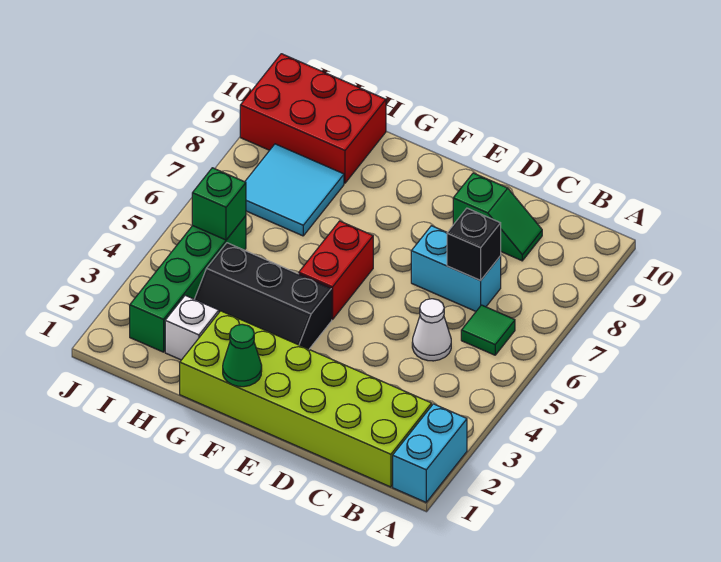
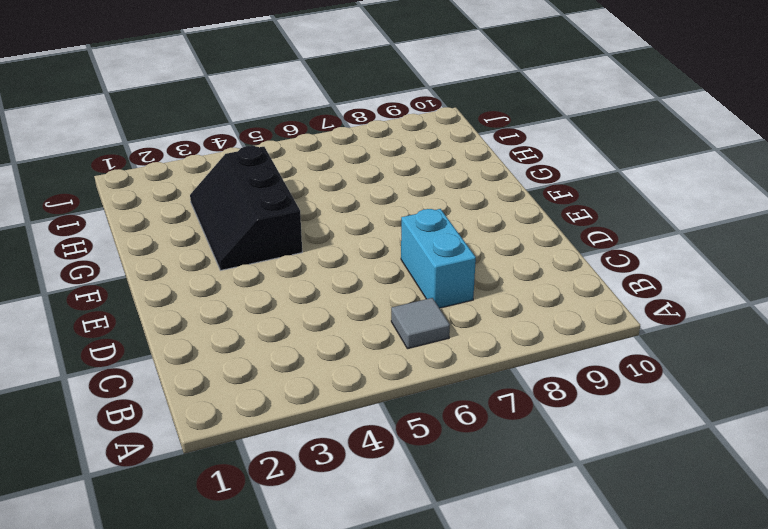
grey tile B6 level 1 -> green tile B6 level 1
none -> cyan brick A1:A2 level 1
none -> lime brick B1:G2 level 1
none -> white cone C5 level 1

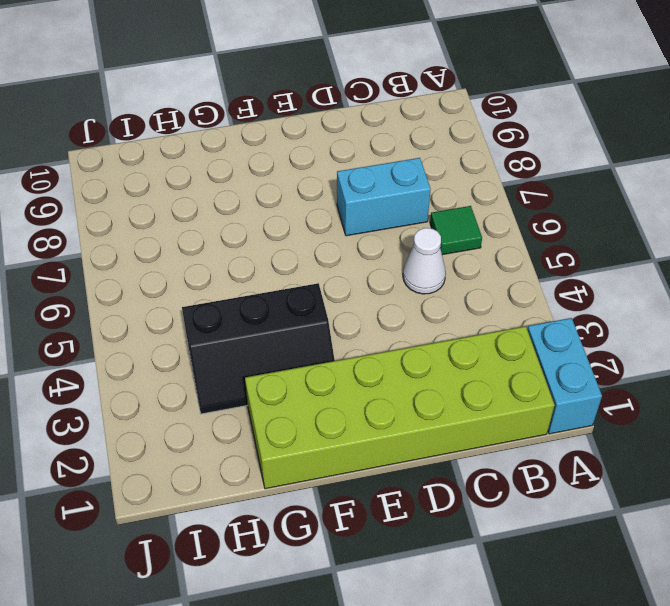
none -> green slope C9:D9 level 1 top D
none -> red brick F5:F6 level 1
none -> white brick H2 level 1

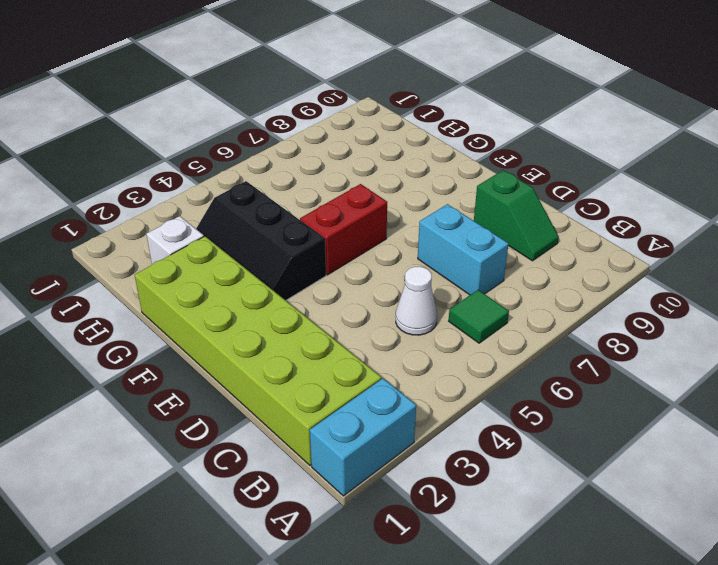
none -> cyan tile H7:I8 level 1
none -> red brick H9:J10 level 1
none -> green brick I2:I5 level 1

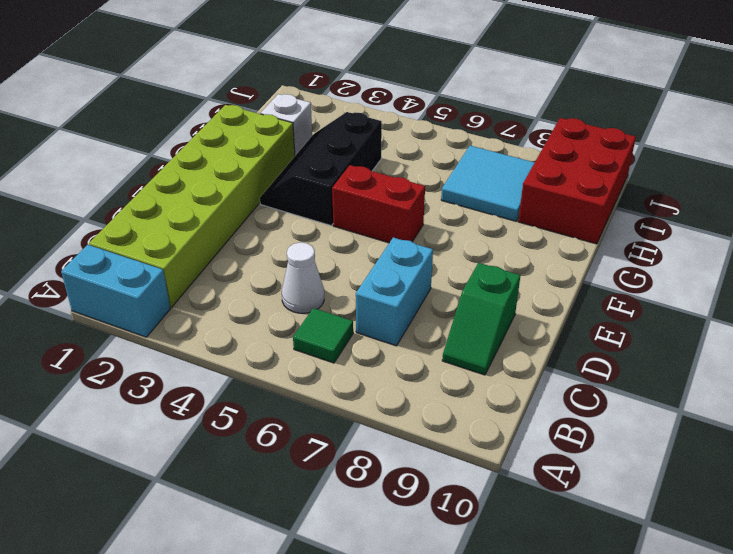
none -> green brick I2:I5 level 1
none -> black brick C7 level 2
none -> green cone F1 level 2

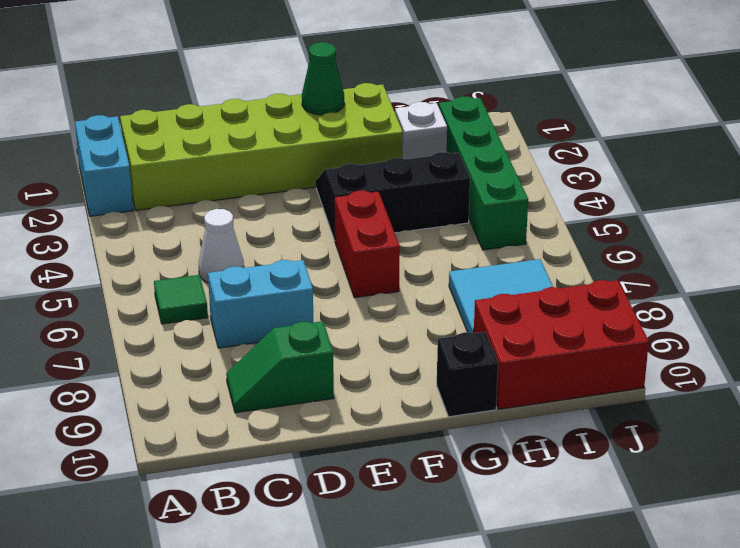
black brick G10 level 1 -> black brick C7 level 2
none -> green brick I5 level 2

